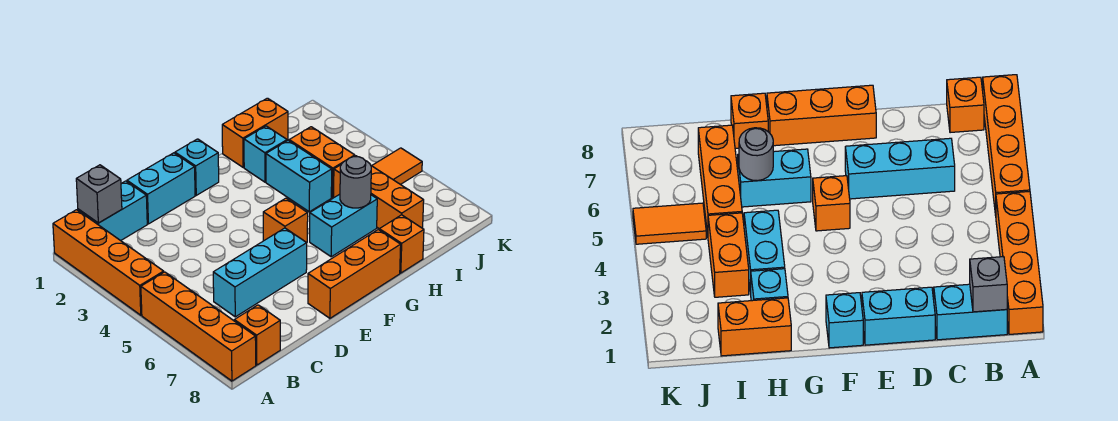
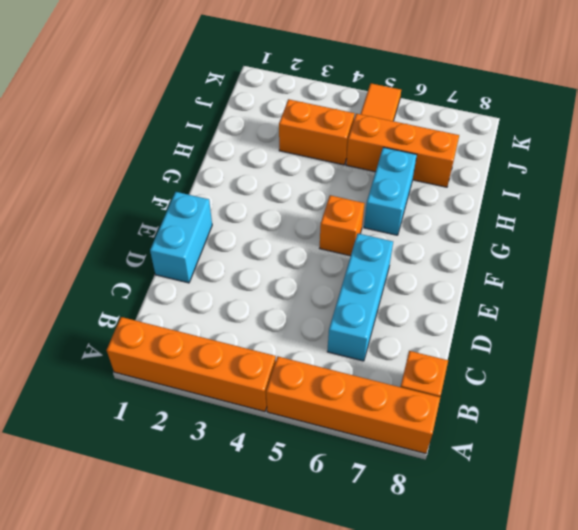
none -> cyan brick B1:C1 level 1
none -> orange brick E8:G8 level 1
none -> cyan brick F1 level 1

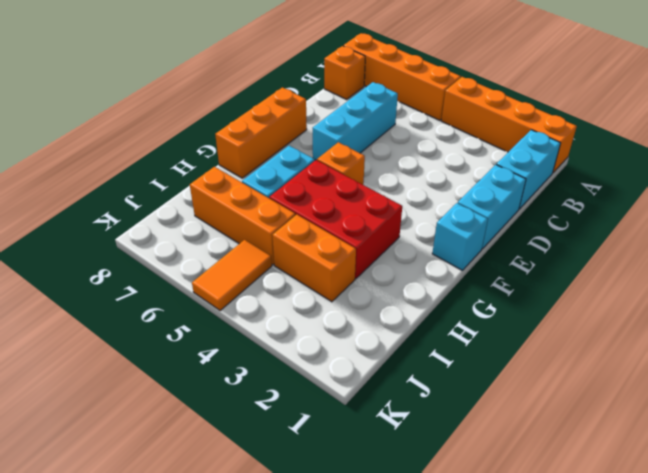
red brick G3:H5 level 1 -> cyan brick H3:H4 level 1
none -> orange brick H1:I1 level 1
none -> cyan brick H2 level 1
none -> orange brick H8 level 1

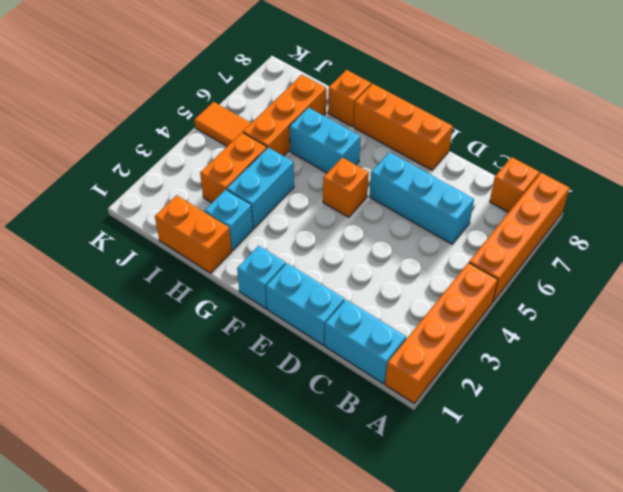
none -> grey brick B1 level 2
none -> grey round brick H6 level 2

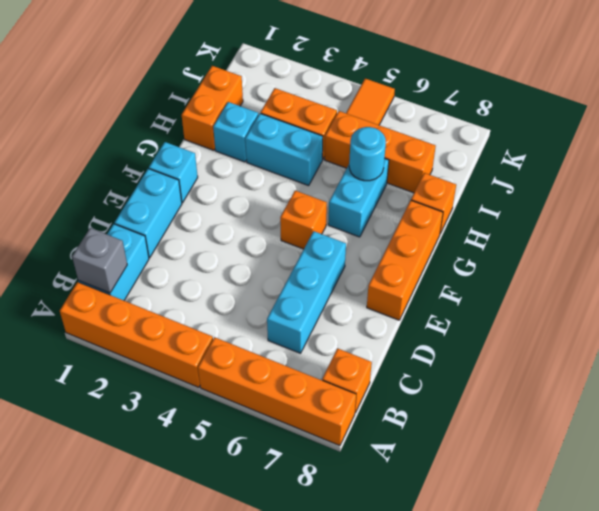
cyan round brick H6 level 2 -> grey round brick H6 level 2

